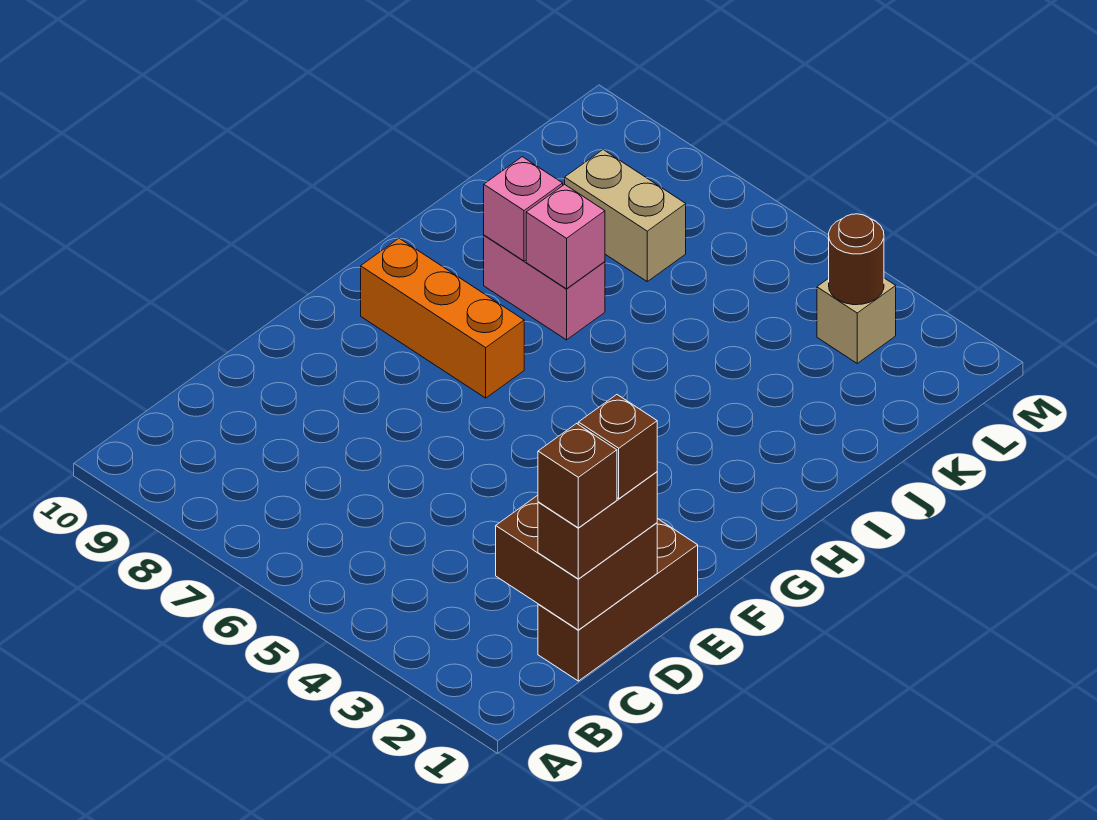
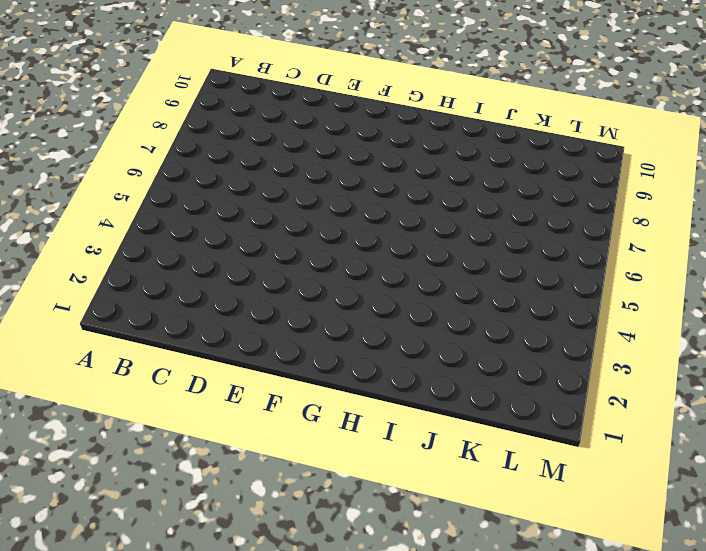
none -> brown brick C1:E1 level 1
none -> orange brick G7:G9 level 1
none -> pink brick I7:I8 level 1

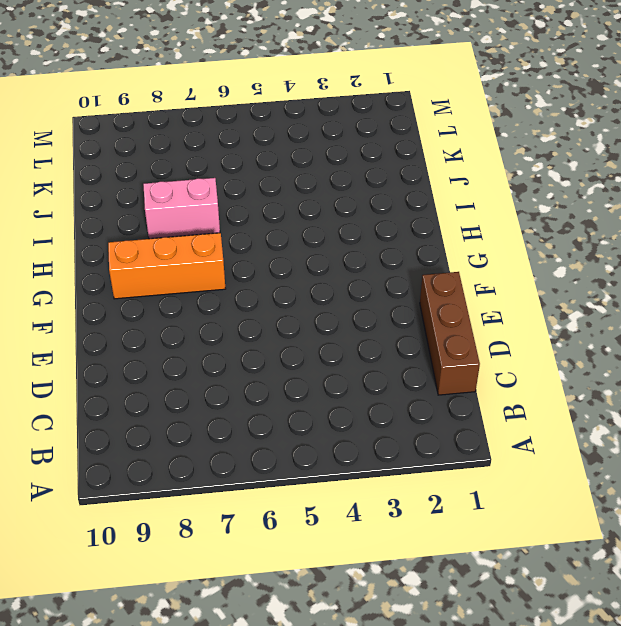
none -> tan brick K7:K8 level 1
none -> tan brick L3 level 1
none -> brown brick C1:D2 level 2

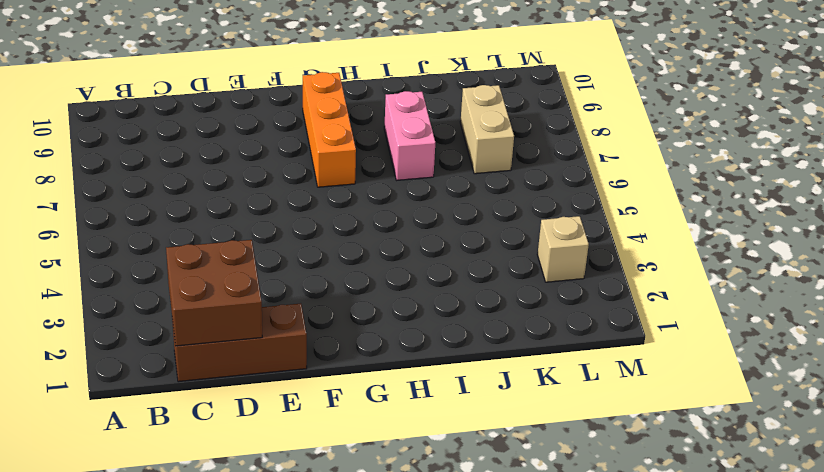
none -> pink brick I7 level 2
none -> pink brick I8 level 2
none -> brown round brick L3 level 2

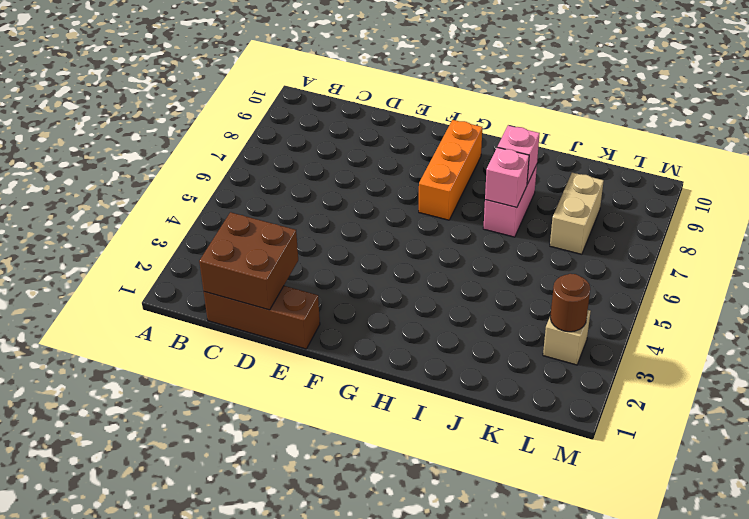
none -> brown brick C1:D1 level 3
none -> brown brick C1 level 4
none -> brown brick D1 level 4

